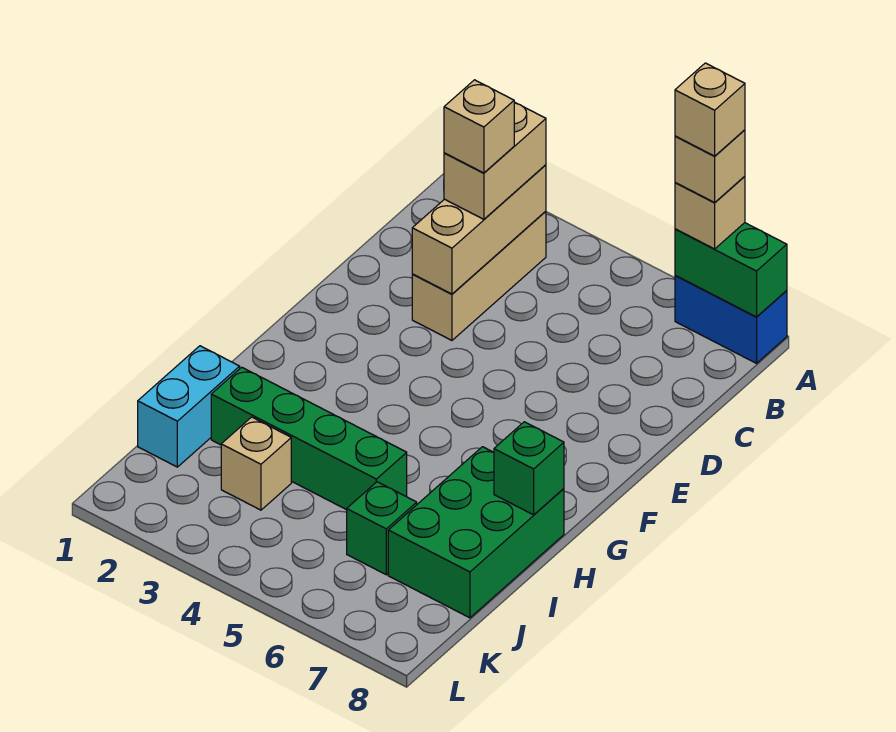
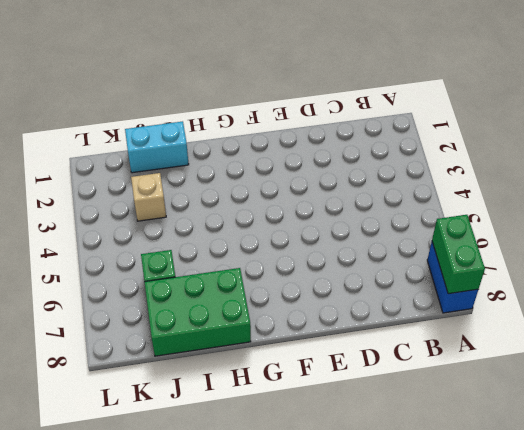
none -> tan brick B3:D3 level 1
none -> green brick I2:I5 level 1
none -> tan brick B3:D3 level 2

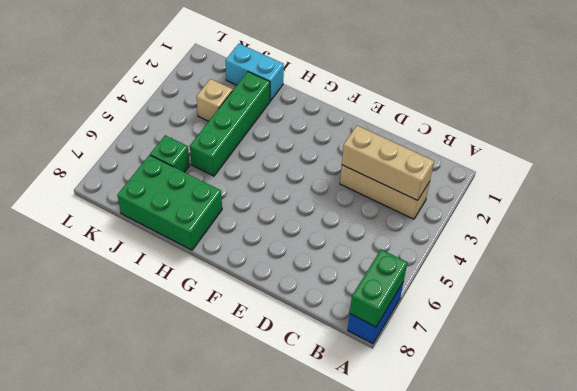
none -> green brick H8 level 2
none -> tan brick A7 level 3
none -> tan brick B3:C3 level 3

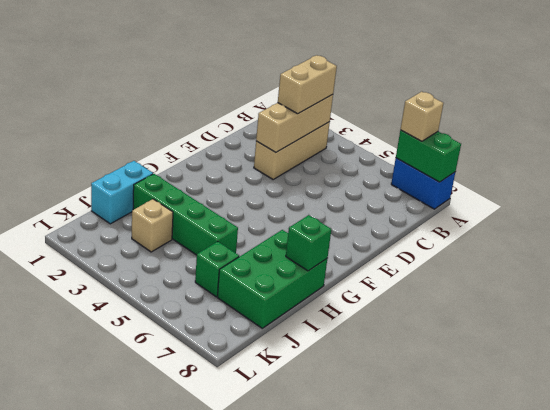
none -> tan brick A7 level 4
none -> tan brick C3 level 4
none -> tan brick A7 level 5

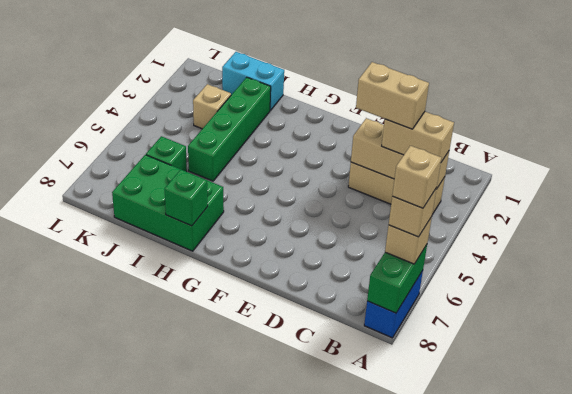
tan brick C3:D3 level 4 -> tan brick C3 level 4

